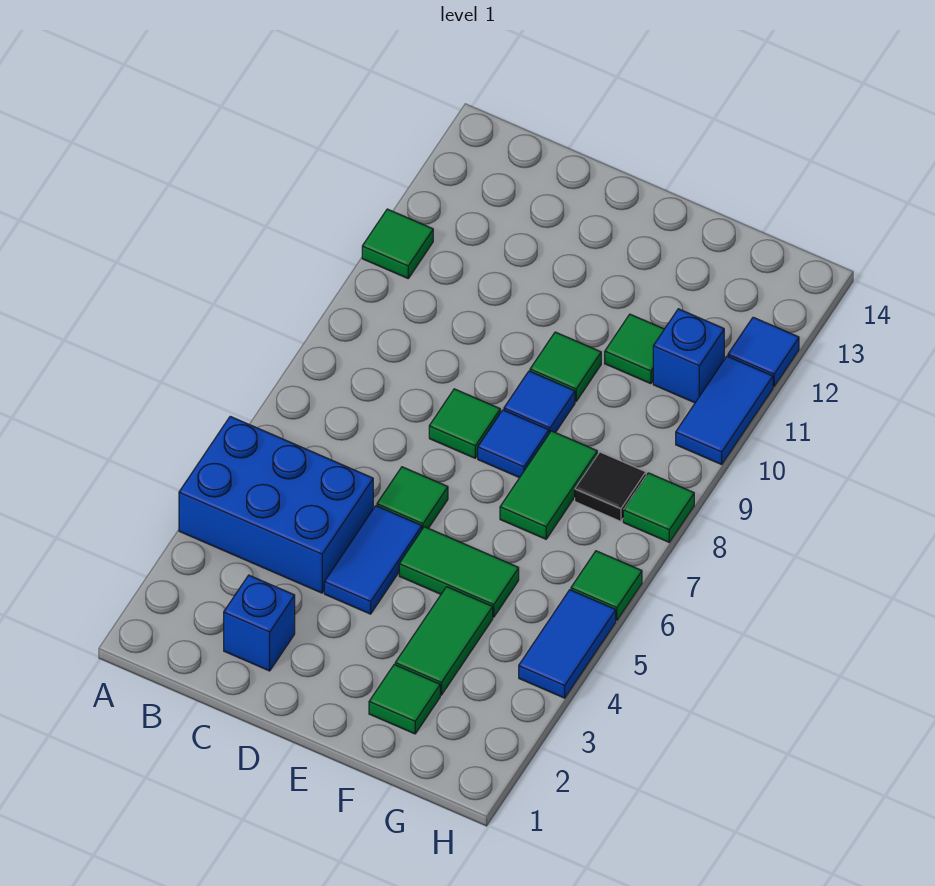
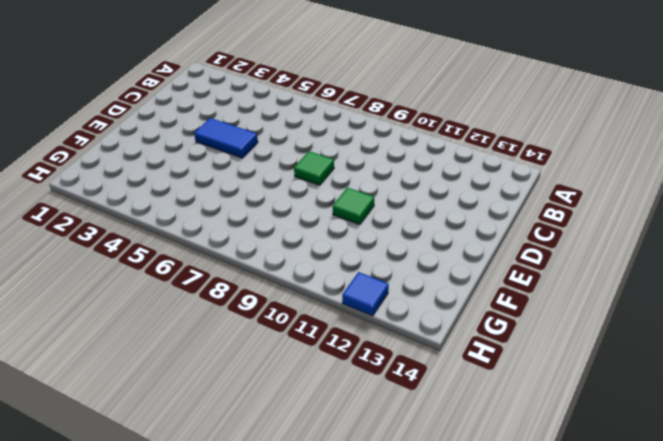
none -> blue brick A4:C5 level 1
none -> green tile A11 level 1
none -> blue brick C2 level 1

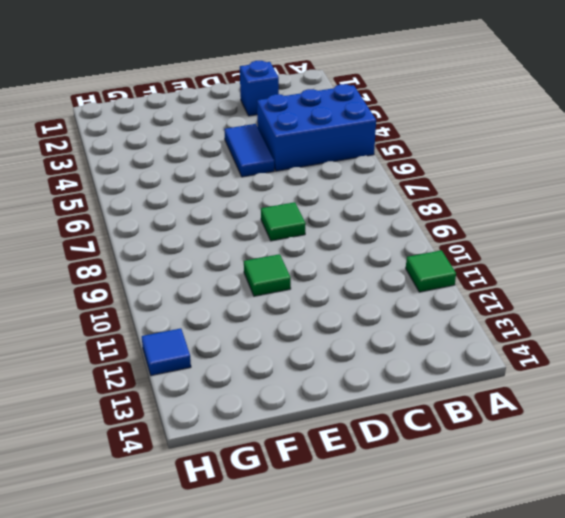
none -> green tile D6 level 1
none -> green tile E5:F5 level 1
none -> blue tile E8 level 1

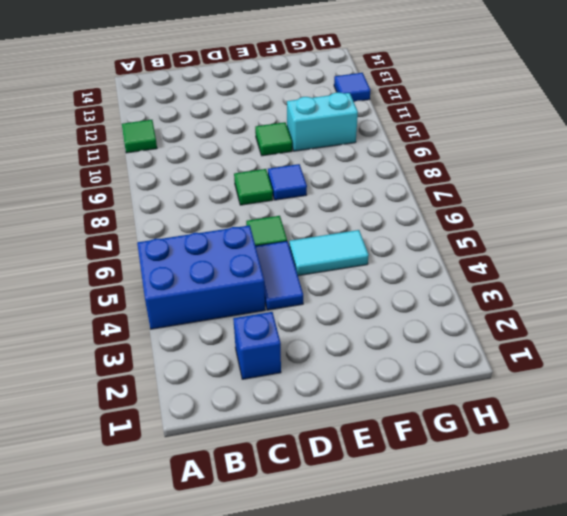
cyan tile E5:F5 level 1 -> green tile E5:F5 level 1
cyan brick F10:G10 level 1 -> none
none -> blue tile E9 level 1
none -> green tile F2 level 1
none -> green tile F3:F4 level 1

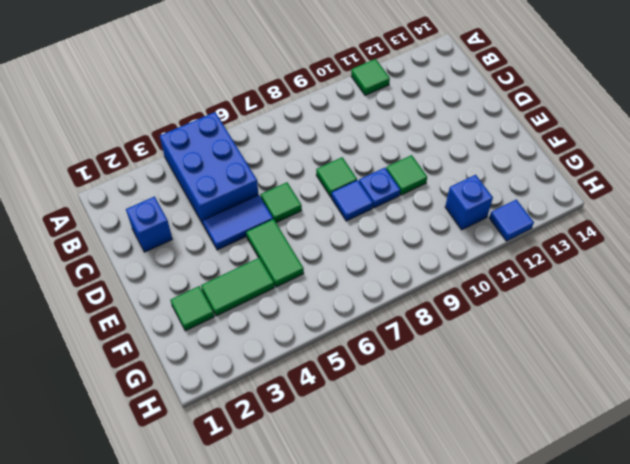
blue plate E9 level 1 -> blue tile E9 level 1
none -> green tile F7:F8 level 1
none -> green tile F11 level 1
none -> black tile G8 level 1

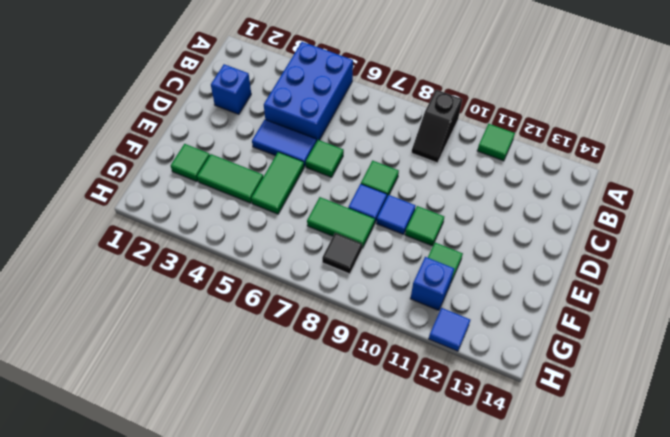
black slope A9:B9 level 1 top A -> none
none -> blue tile H4:H5 level 1
none -> green tile H6 level 1
none -> green tile H8 level 1

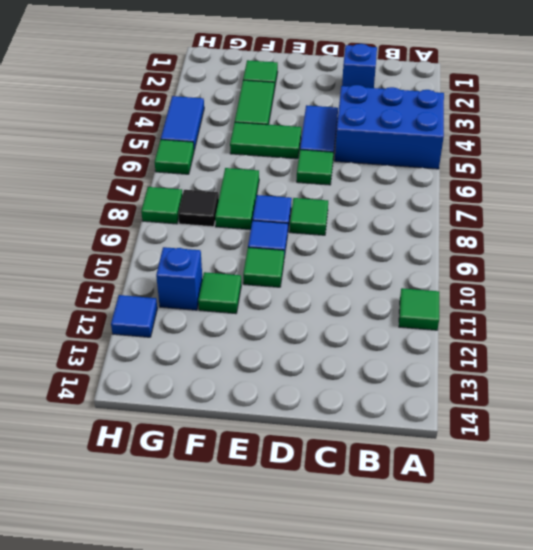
none -> blue tile H10:H11 level 1

